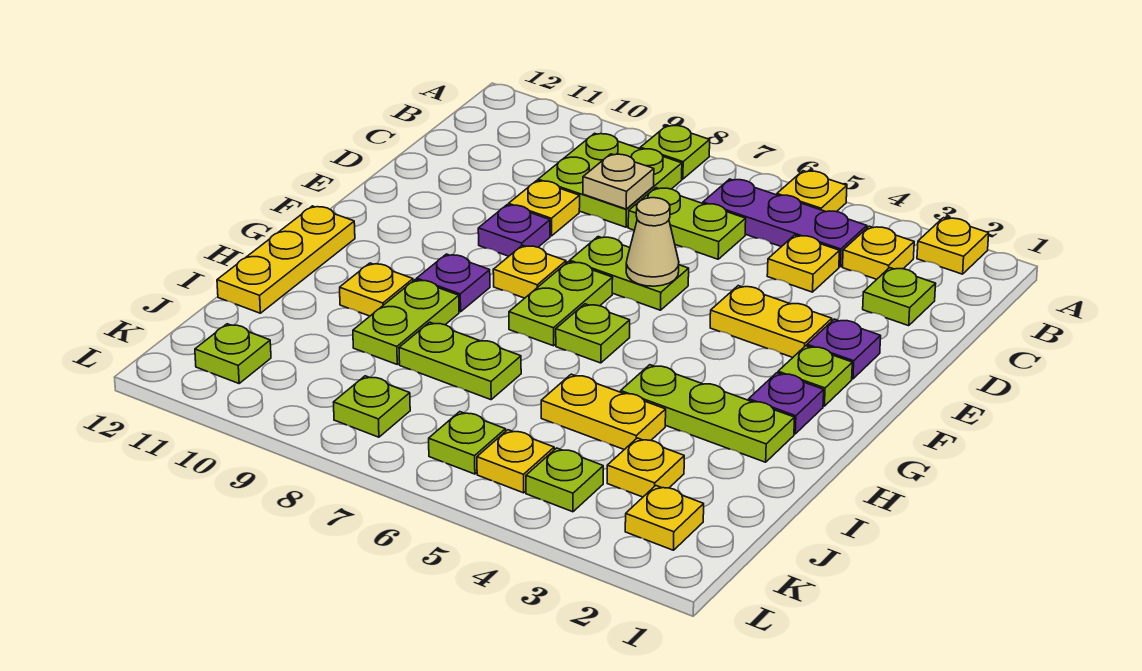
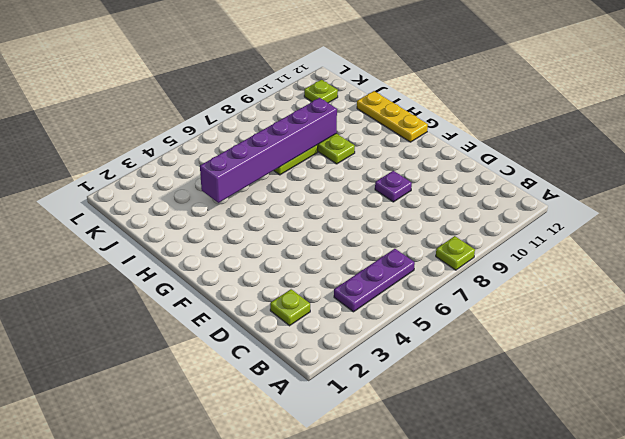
purple brick I4:I9 level 2 -> none
none -> yellow plate A2 level 1
none -> yellow plate A5 level 1
none -> yellow plate B3 level 1
none -> lime plate B8:C9 level 1

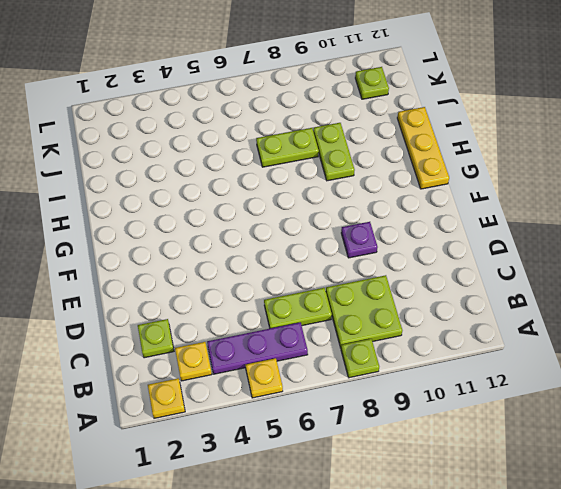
none -> yellow plate C4 level 1
none -> yellow plate D9 level 1
none -> purple plate E2 level 1
none -> yellow plate E3:E4 level 1

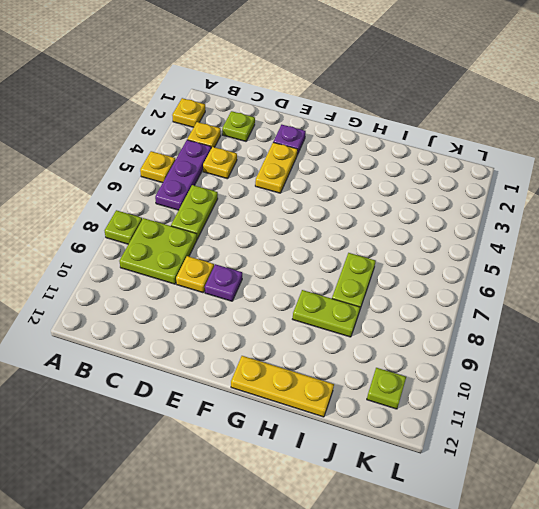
none -> lime plate E6:E7 level 1
none -> lime plate F2 level 1
none -> lime plate F7:G7 level 1
none -> yellow plate F8 level 1

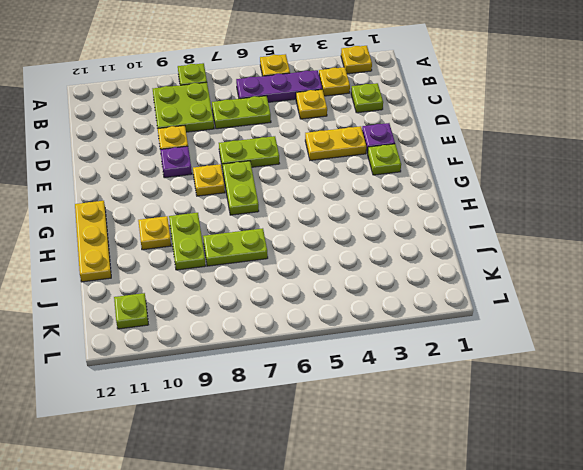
none -> purple plate G2 level 1
none -> lime plate G6 level 1
none -> purple plate G9 level 1
none -> lime plate H2:H4 level 1

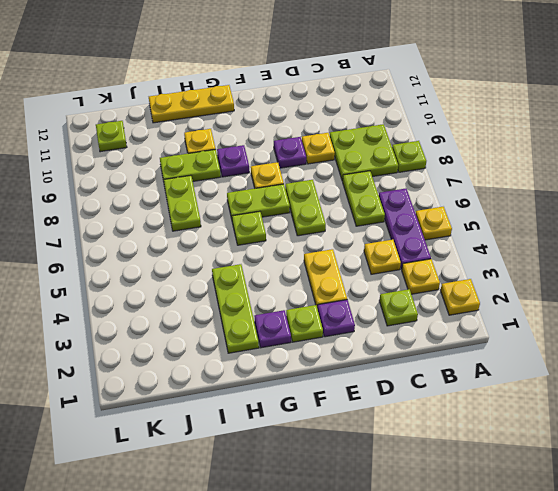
none -> yellow plate I4:I5 level 1
none -> yellow plate J3 level 1
none -> yellow plate K2 level 1
none -> lime plate K4 level 1

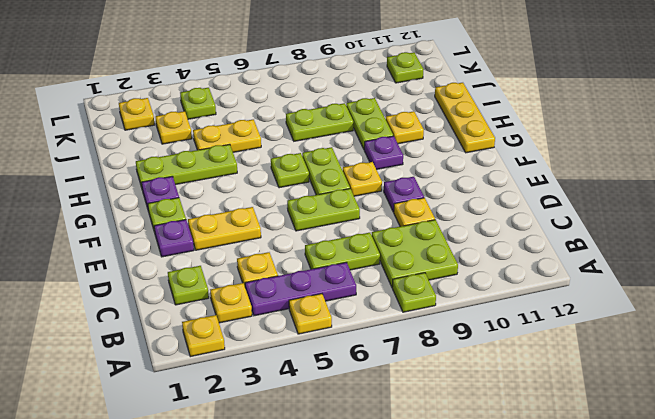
none -> yellow plate K5 level 1
none -> lime plate K6 level 1
none -> lime plate K8 level 1
none -> tan plate C8 level 2

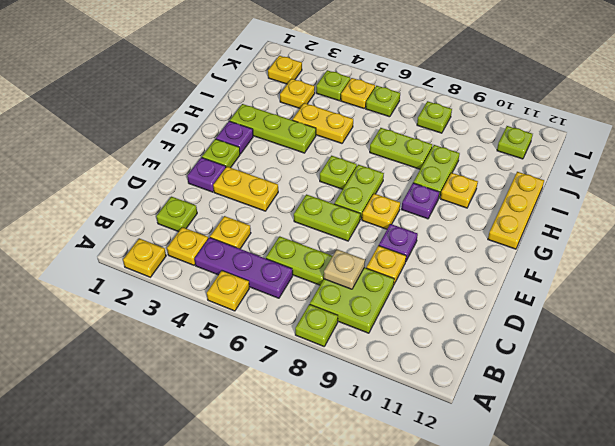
none -> tan cone E6 level 2

